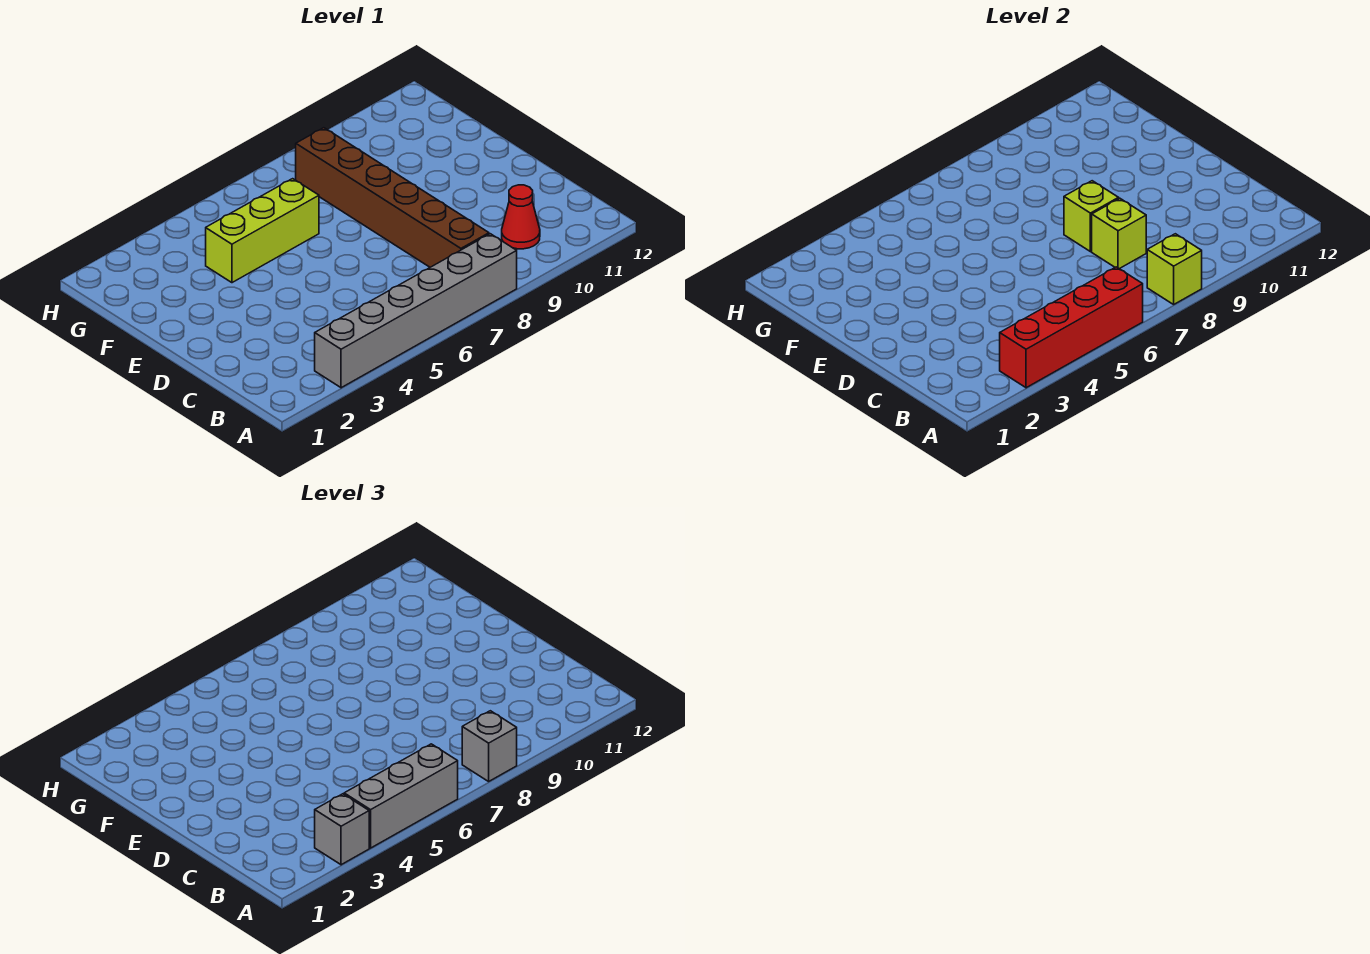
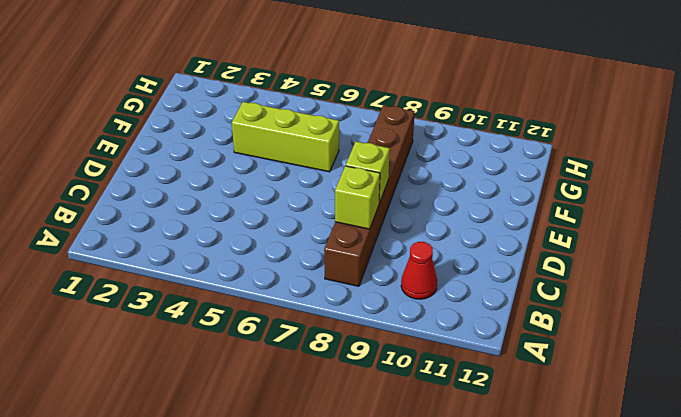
none -> grey brick A3:A8 level 1
none -> red brick A3:A6 level 2

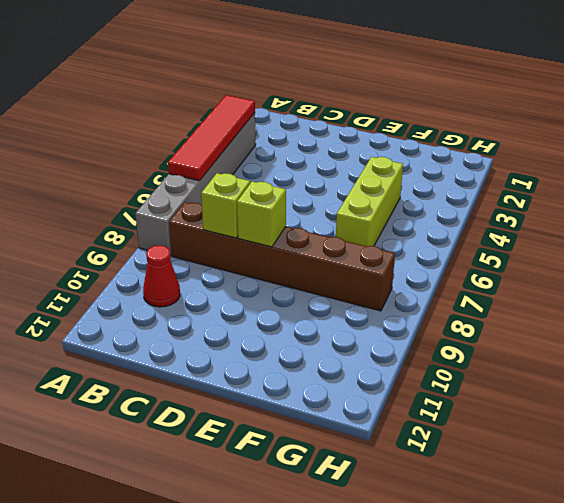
red tile A3:A6 level 2 -> red brick A3:A6 level 2
none -> lime brick A8 level 2
none -> grey brick A3 level 3

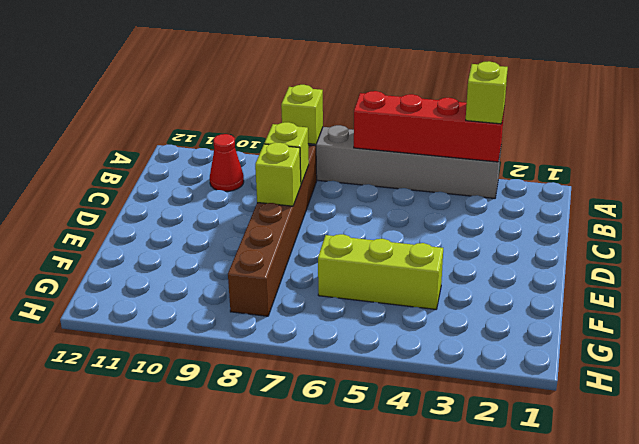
lime brick A3 level 3 -> grey brick A3 level 3
none -> grey brick A4:A6 level 3
none -> grey brick A8 level 3

